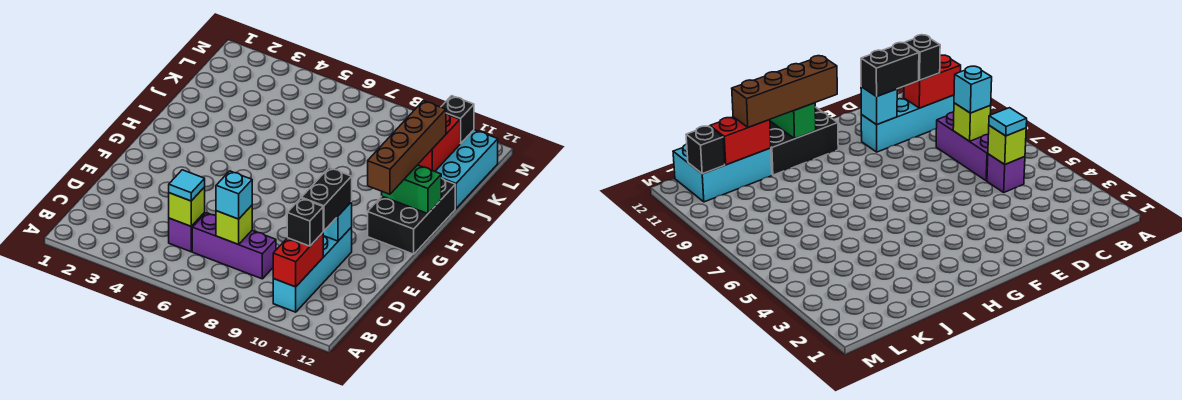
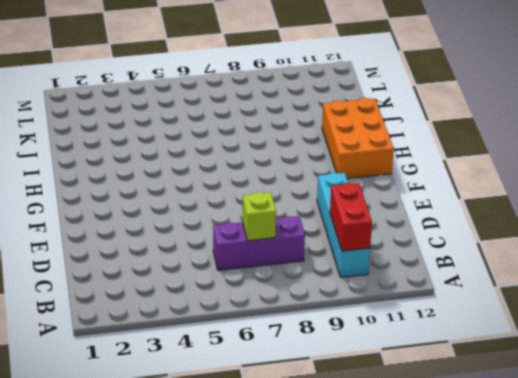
orange brick G11:I12 level 1 -> black brick G11:I12 level 1
none -> purple brick C5 level 1
none -> cyan brick J11:L12 level 1
none -> lime brick C5 level 2

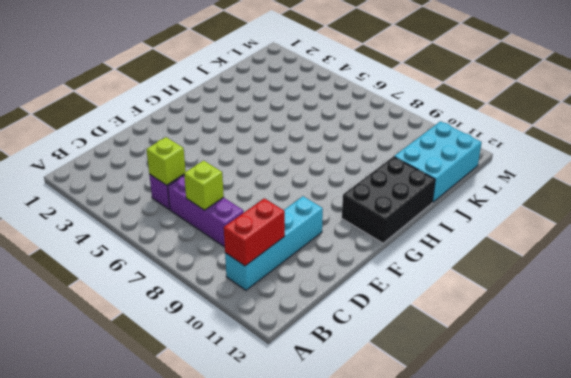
none -> cyan brick E10 level 2
none -> green brick H11:H12 level 2
none -> red brick J11:K11 level 2

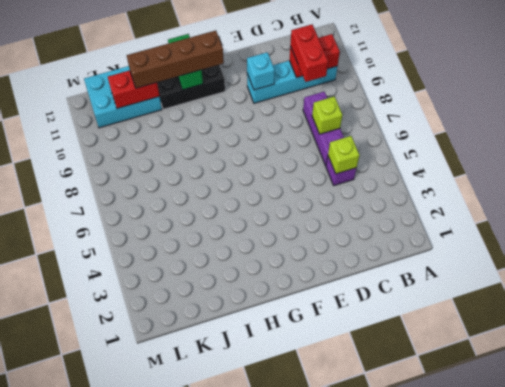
red brick C9:C10 level 3 -> black brick C10 level 3
none -> black brick L11 level 2
none -> cyan tile C5 level 3
none -> cyan brick C7 level 3

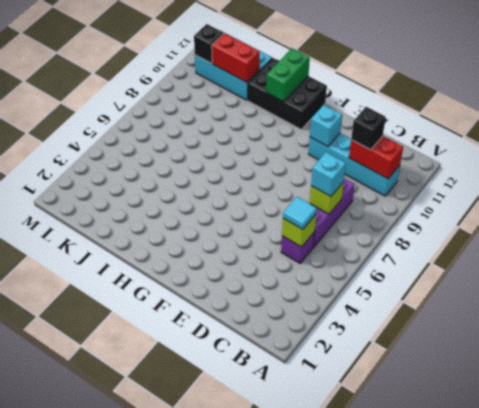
none -> black brick D10:E10 level 3
none -> brown brick G11:J11 level 3

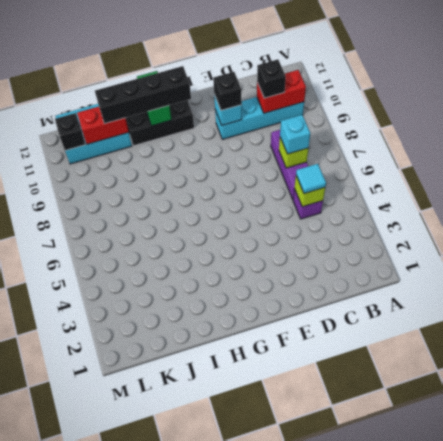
black brick E10 level 3 -> black brick D10:E10 level 3
black brick G11:J11 level 3 -> brown brick G11:J11 level 3

